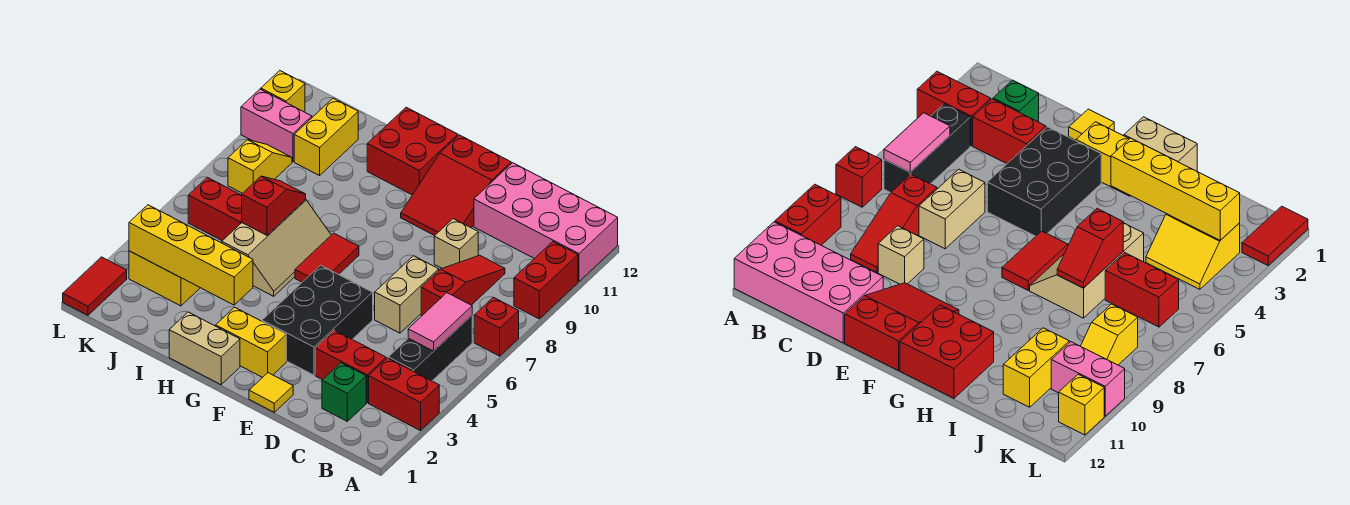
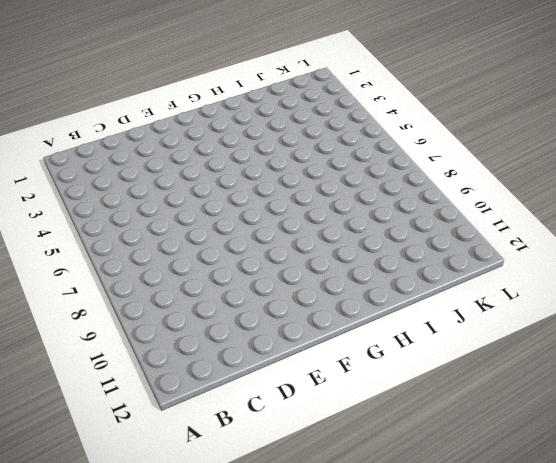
none -> red brick A3:B3 level 1
none -> red brick A7 level 1
none -> red brick A9:A10 level 1

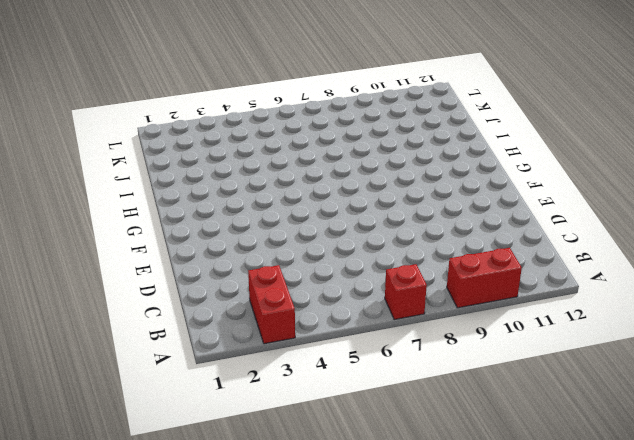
none -> pink brick A11:D12 level 1
none -> black brick B4:B6 level 1
none -> green brick C2 level 1

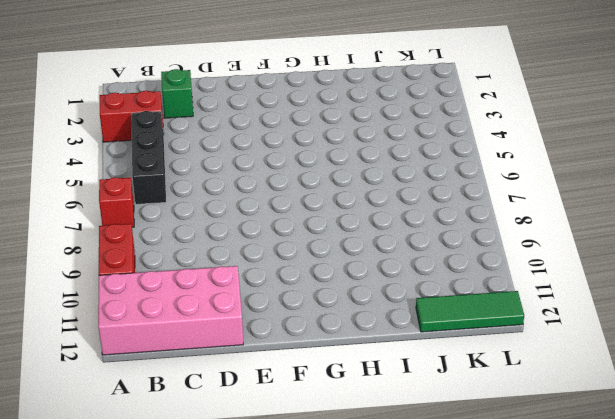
green tile J12:L12 level 1 -> none
none -> red brick C3:D3 level 1
none -> red slope C7:C9 level 1 top 7
none -> tan brick D6:D7 level 1

